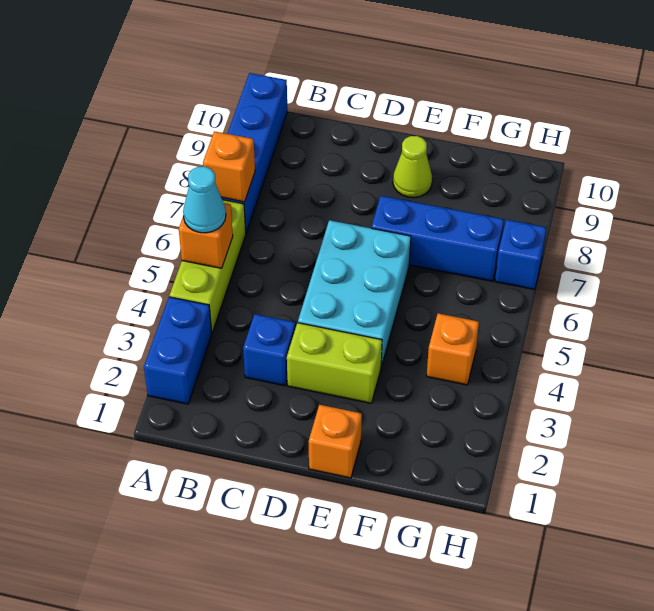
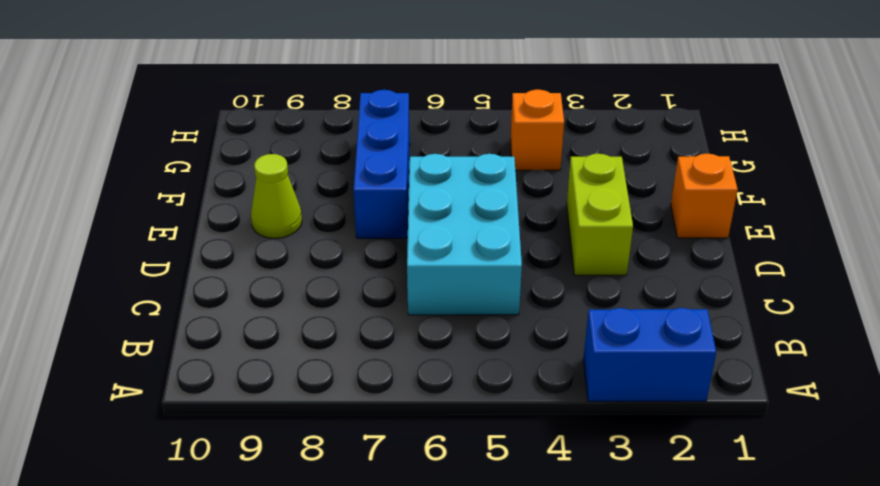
cyan brick C5:E6 level 1 -> cyan brick D4:E6 level 1
none -> lime brick A4:A6 level 1
none -> blue brick A7:A10 level 1
none -> blue brick C3 level 1

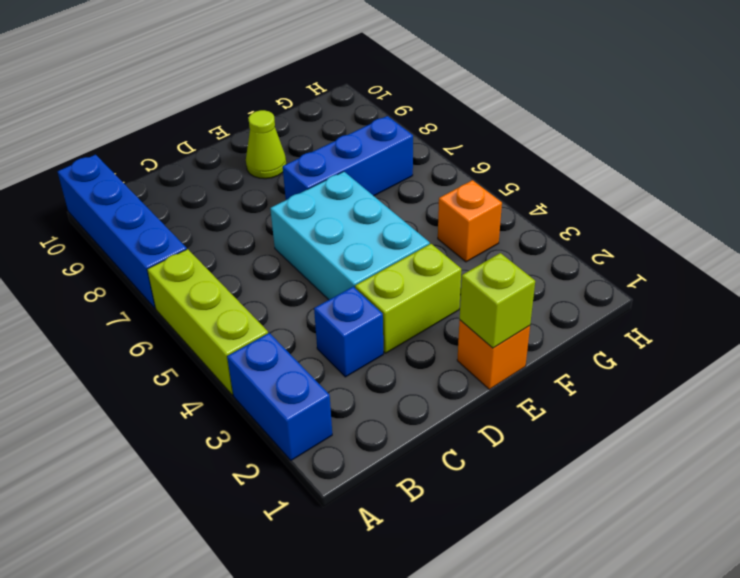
lime brick E1 level 2 -> none
none -> blue brick H7 level 1
none -> orange brick A5 level 2
none -> orange brick A7 level 2

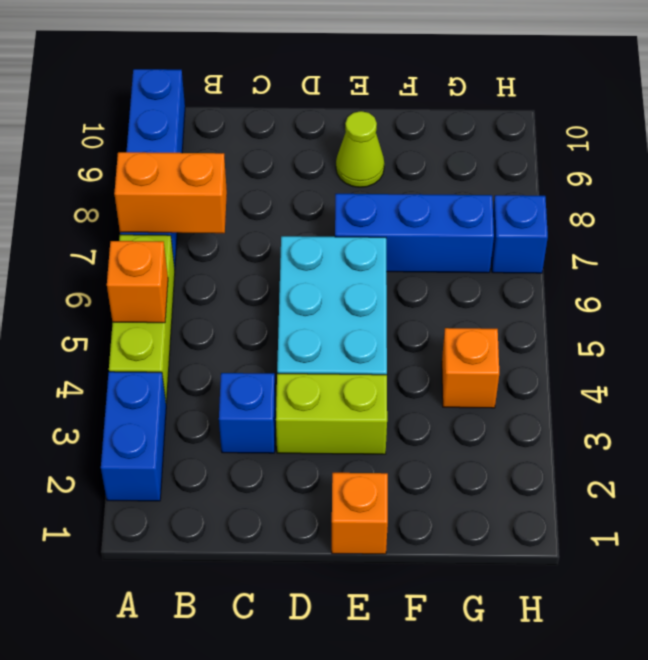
orange brick A7:B7 level 2 -> orange brick A7 level 2
none -> cyan cone A5 level 3

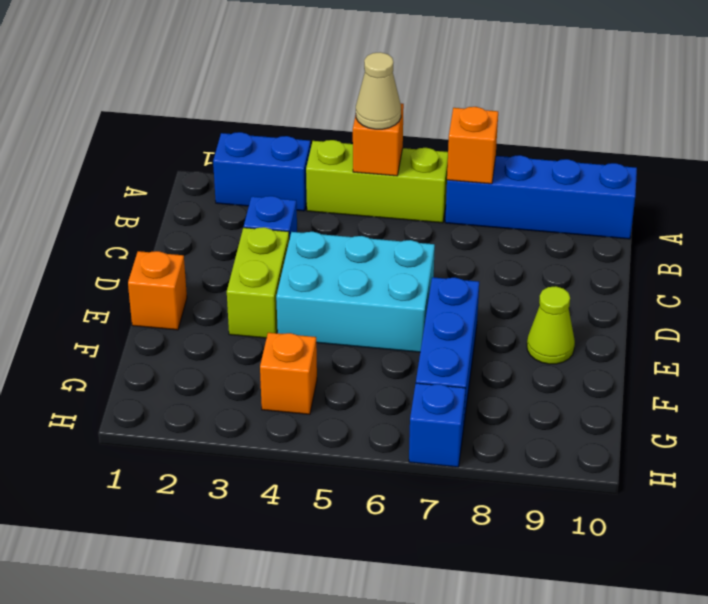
tan cone A5 level 3 -> cyan cone A5 level 3

